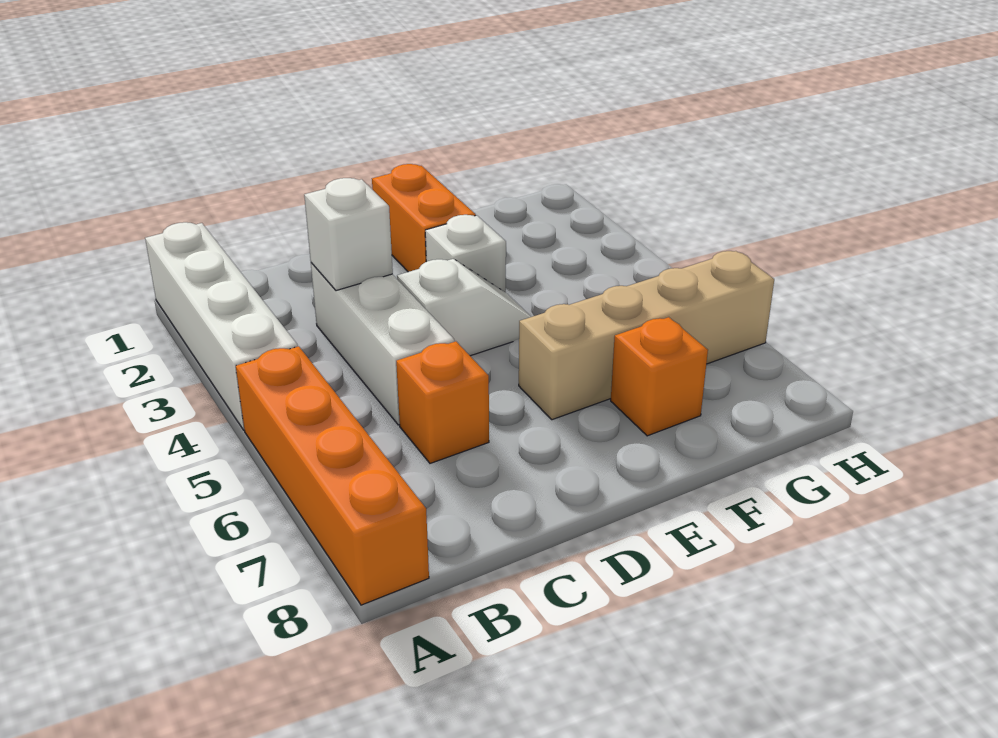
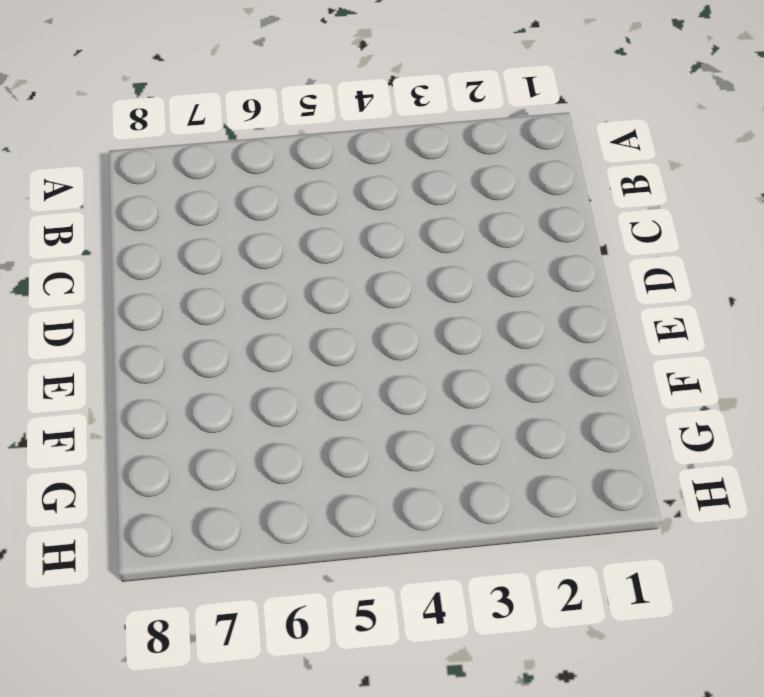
none -> white brick A1:A4 level 1
none -> orange brick A5:A8 level 1

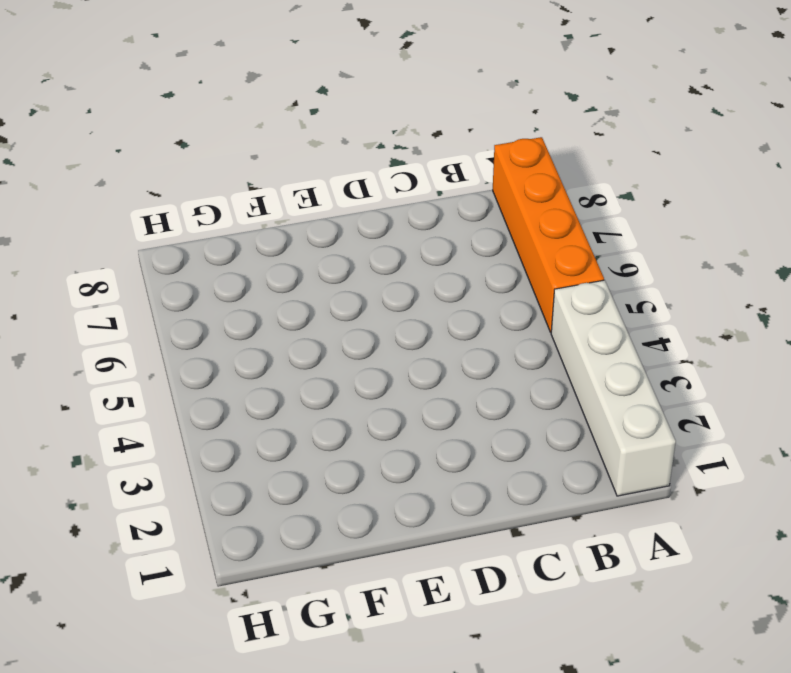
none -> white brick C3:C5 level 1
none -> orange brick C6 level 1

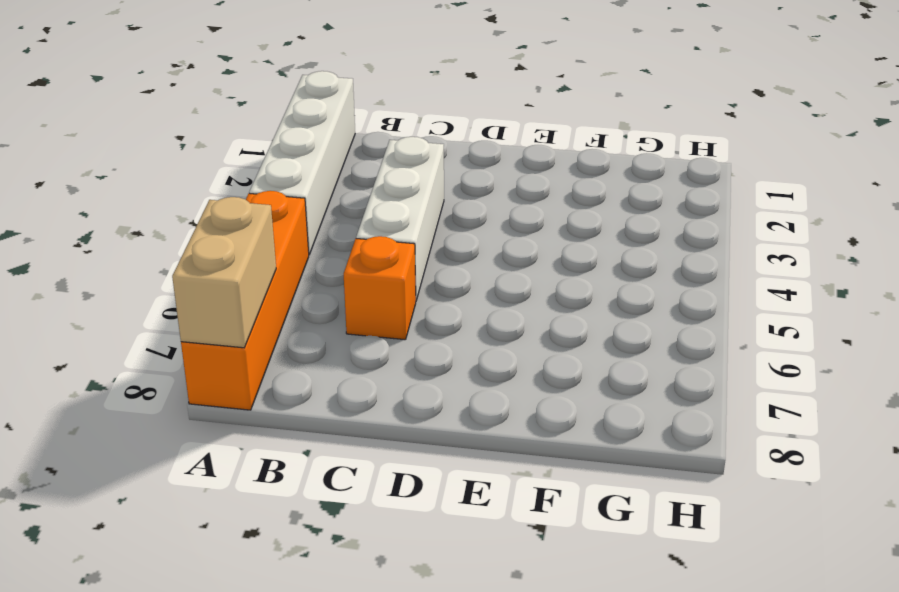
tan brick A7:A8 level 2 -> none
none -> white slope D4:E4 level 1 top D
none -> orange brick E1:E2 level 1

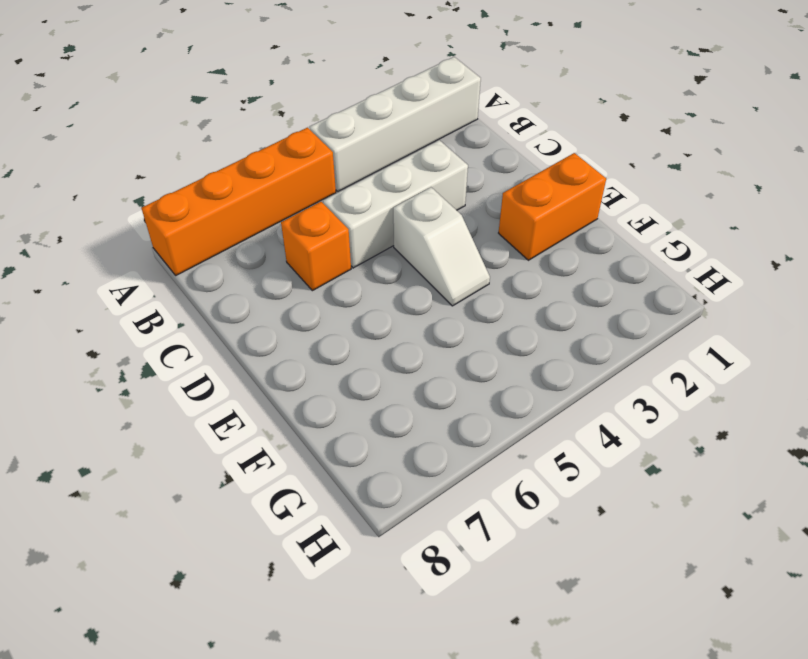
none -> white brick E3 level 1
none -> tan brick E6:H6 level 1

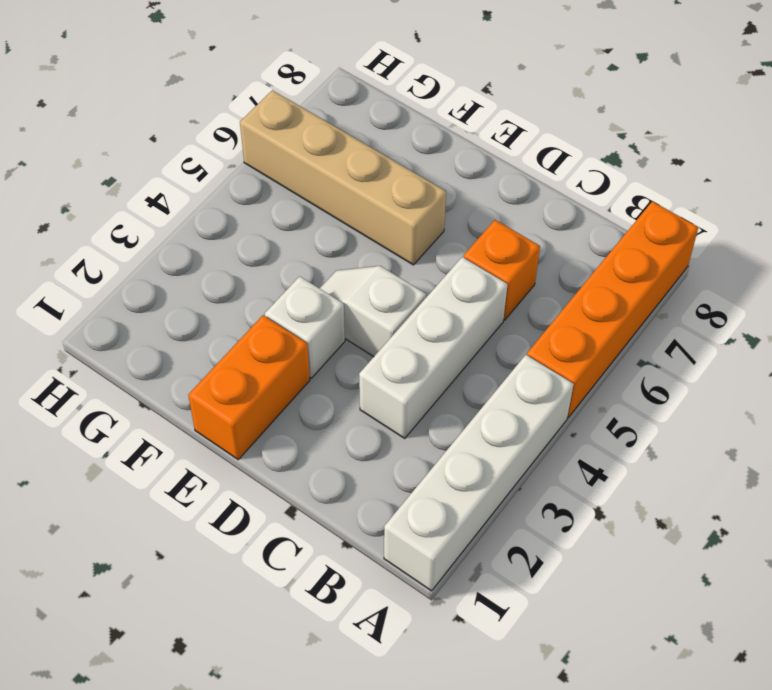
none -> orange brick F7 level 1
none -> white brick C3 level 2

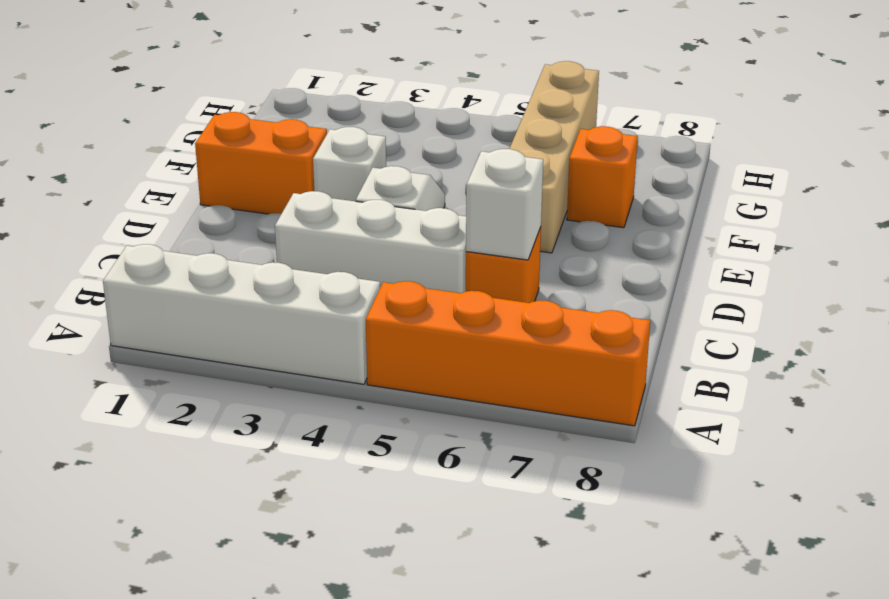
white brick C6 level 2 -> white brick C3 level 2

